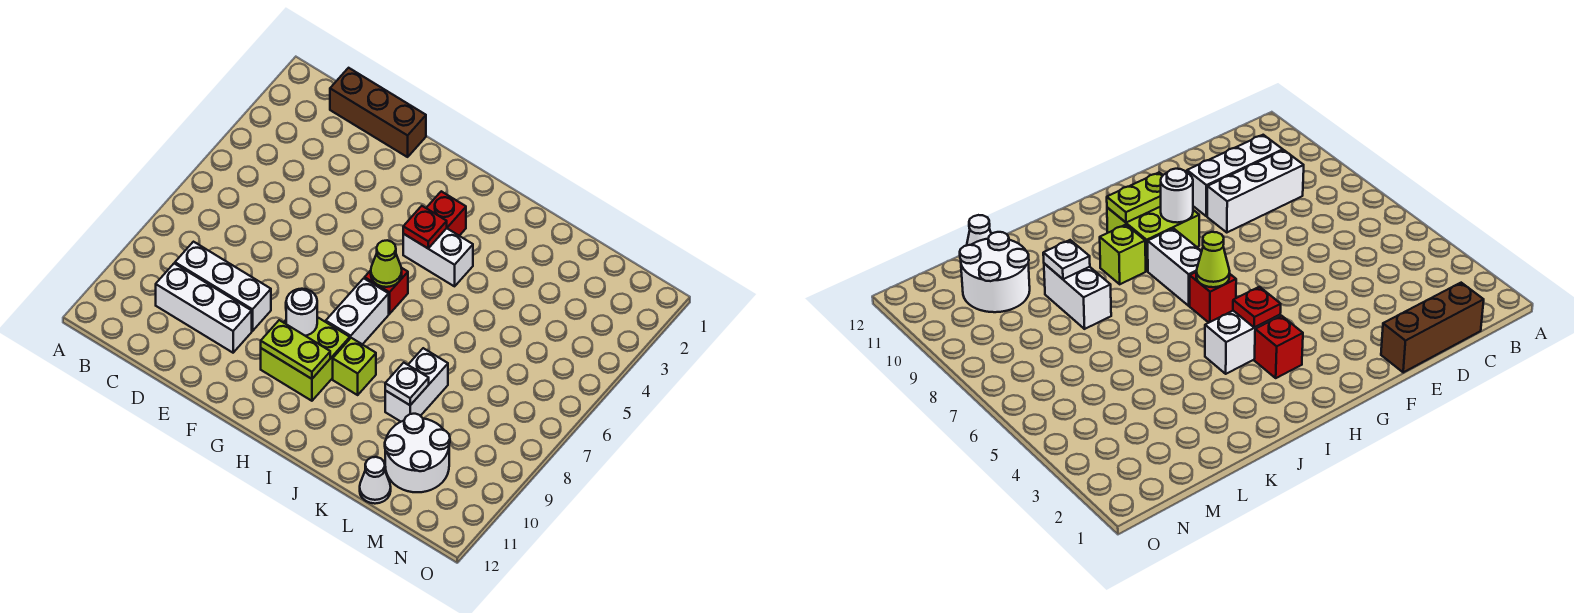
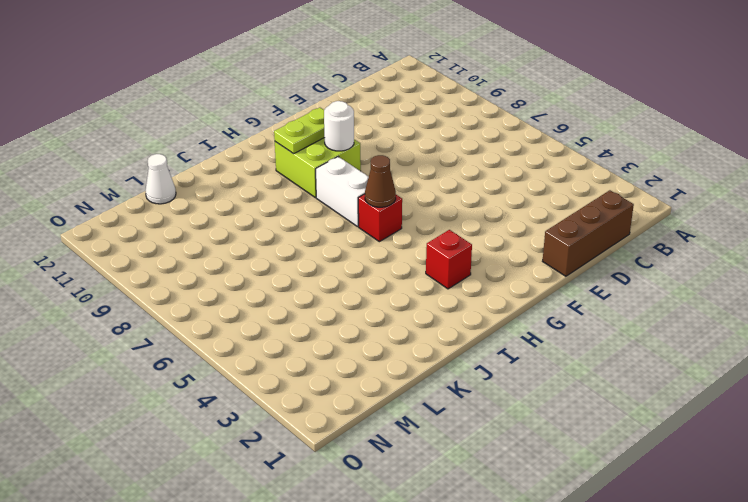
brown cone H6 level 2 -> lime cone H6 level 2
none -> white brick C9:E9 level 1
none -> white brick C10:E10 level 1
none -> white brick H4:I4 level 1

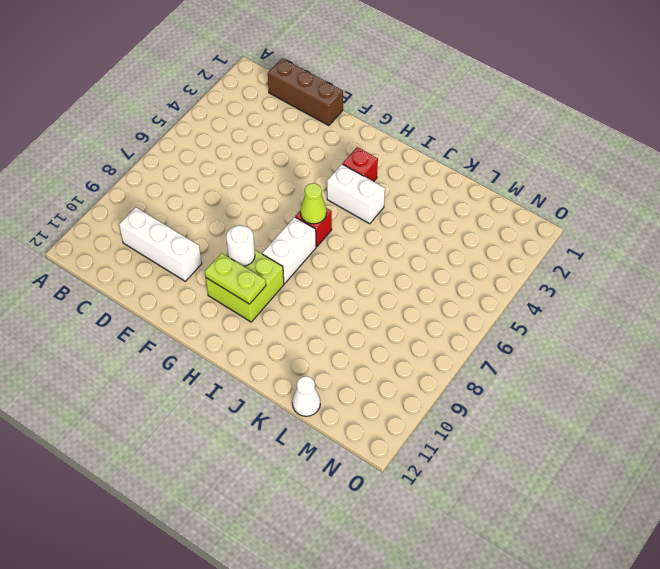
none -> white brick C9:E9 level 1
none -> lime brick I9 level 1
none -> white brick K8:K9 level 1

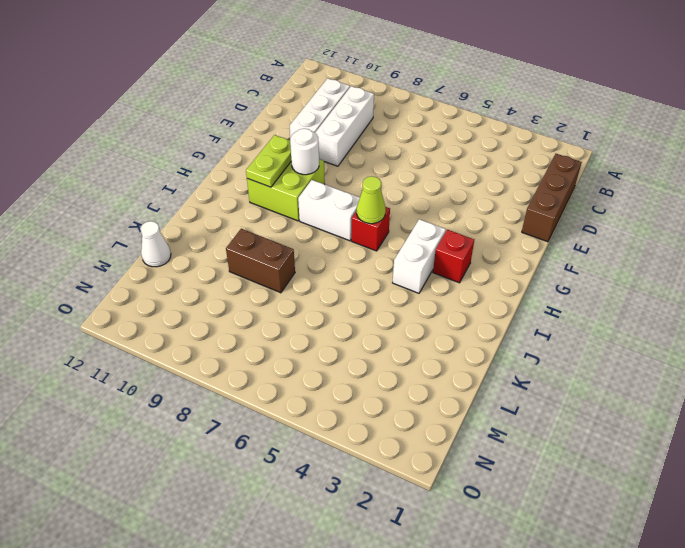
brown brick K8:K9 level 1 -> white brick K8:K9 level 1
none -> lime brick I9 level 1
none -> white round brick L10:M11 level 1
none -> red plate H4 level 2

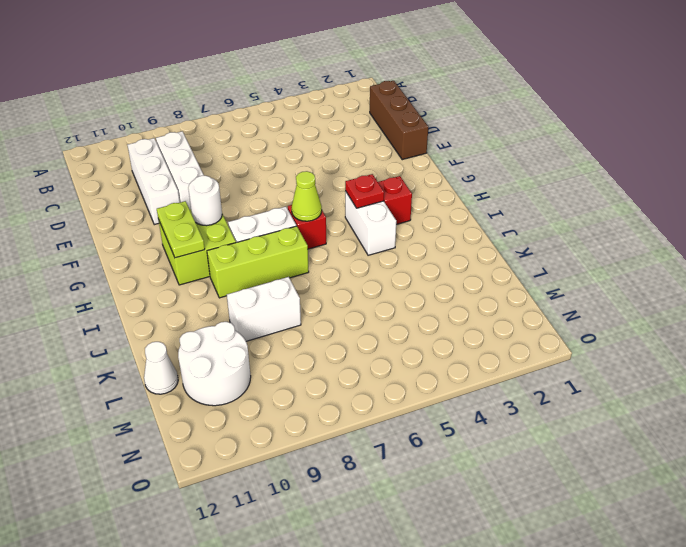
lime brick I7:I9 level 1 -> lime brick I9 level 1
none -> white plate K9 level 2

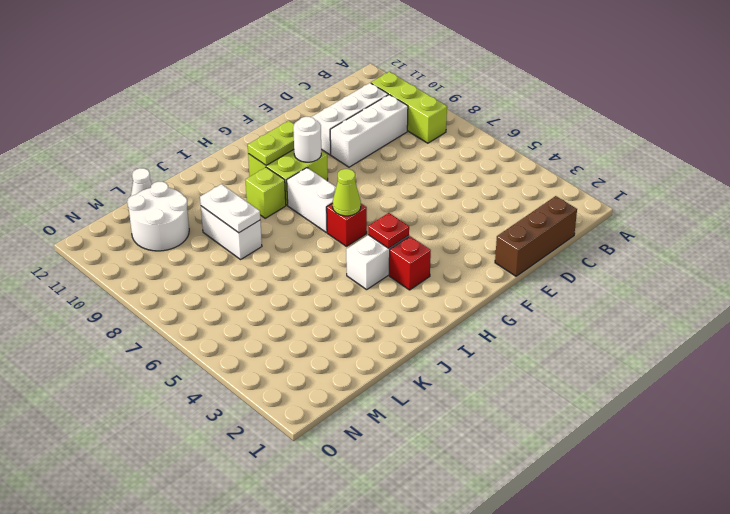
lime brick B8:B10 level 1 -> none
white plate K8:K9 level 2 -> white plate K9 level 2

